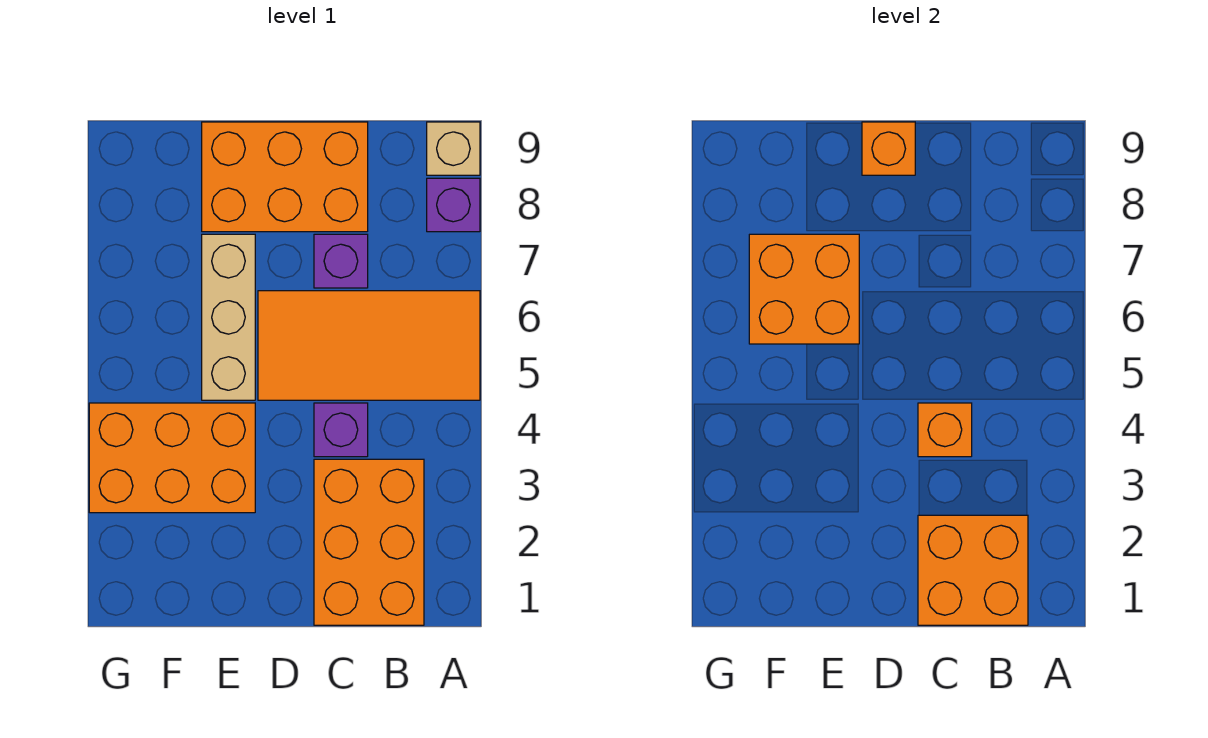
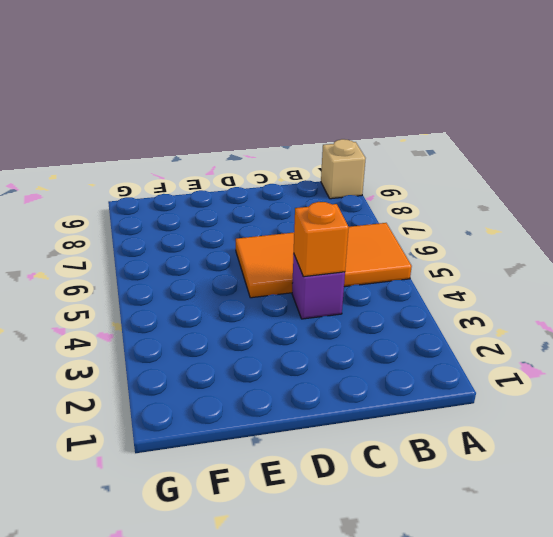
none -> purple brick A8 level 1
none -> orange brick B1:C3 level 1
none -> purple brick C7 level 1

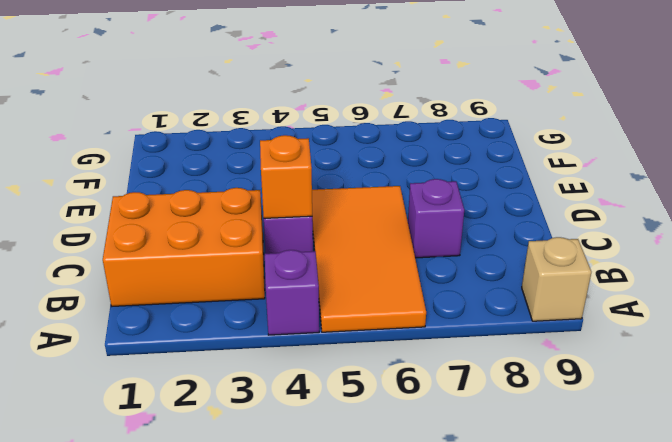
purple brick A4 level 1 -> purple brick A8 level 1
none -> orange brick C8:E9 level 1
none -> orange brick E3:G4 level 1
none -> tan brick E5:E7 level 1

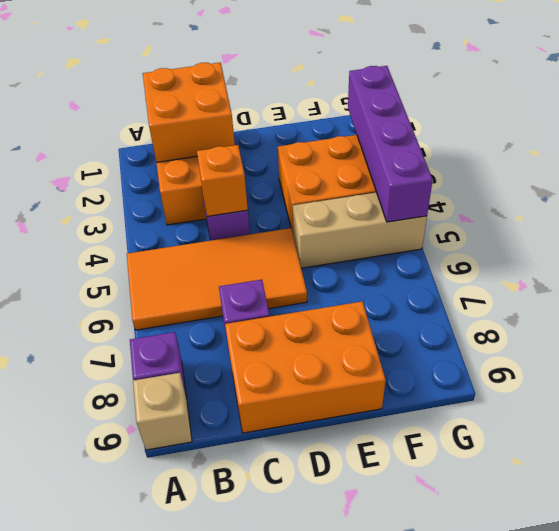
tan brick E5:G5 level 1 -> tan brick E5:E7 level 1
purple brick G2:G5 level 2 -> none
none -> orange brick D9 level 2
none -> orange brick E6:F7 level 2

